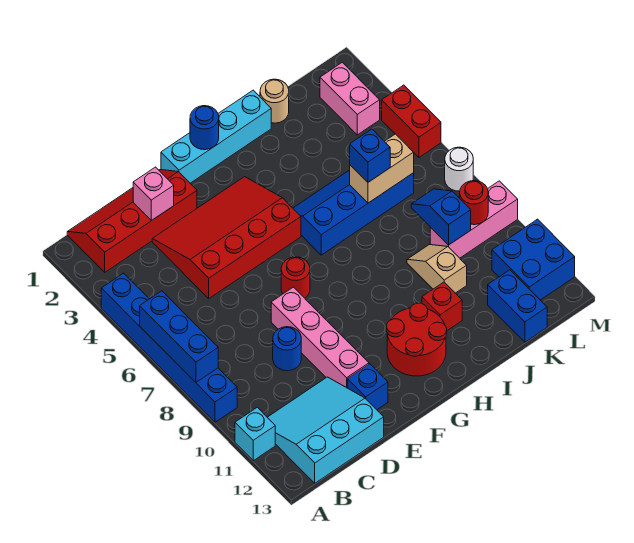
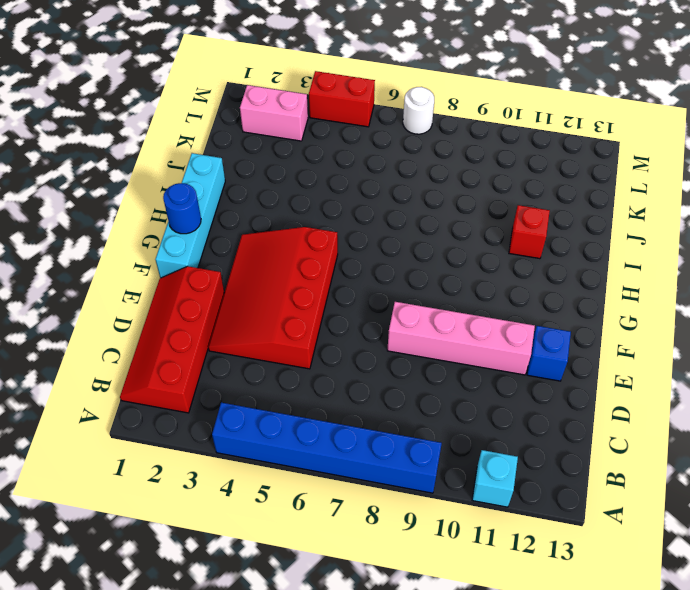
none -> cyan slope B11:D13 level 1 top 13
none -> blue round brick D9 level 1
none -> red round brick F7 level 1

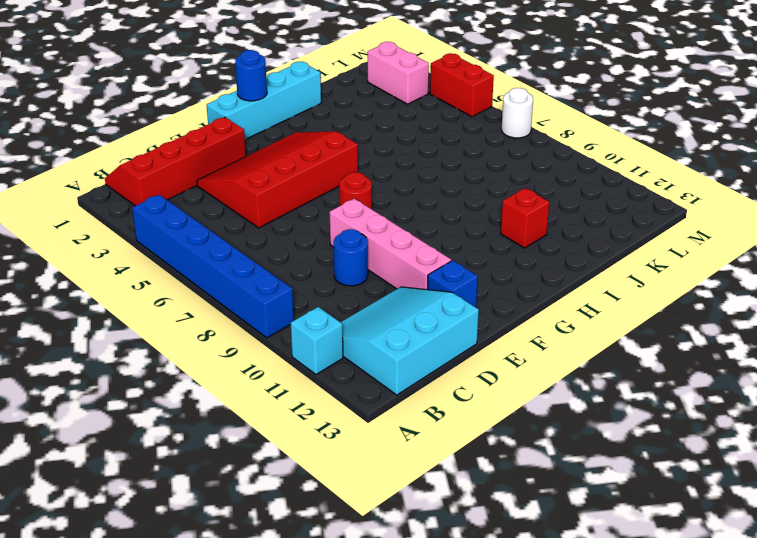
none -> red round brick G11:H12 level 1
none -> blue slope H5:K6 level 1 top 6
none -> tan round brick J1 level 1

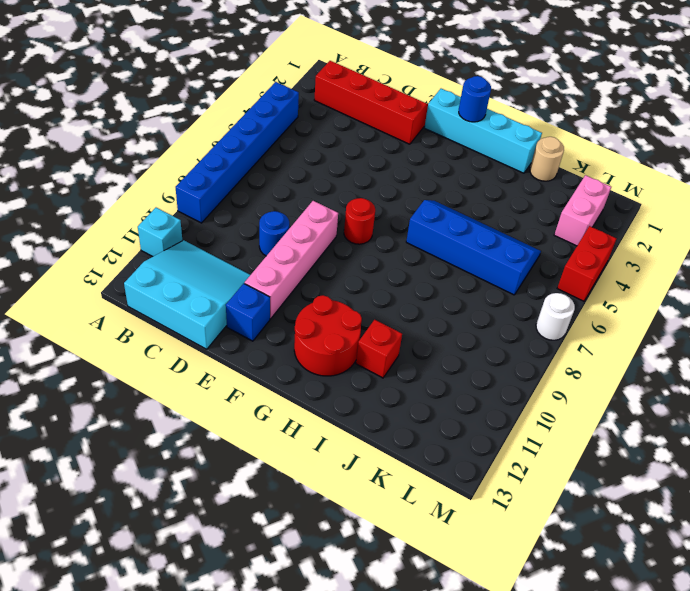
none -> red slope D3:G5 level 1 top 5
none -> tan slope J9:J10 level 1 top 10
none -> pink brick K9:M9 level 1

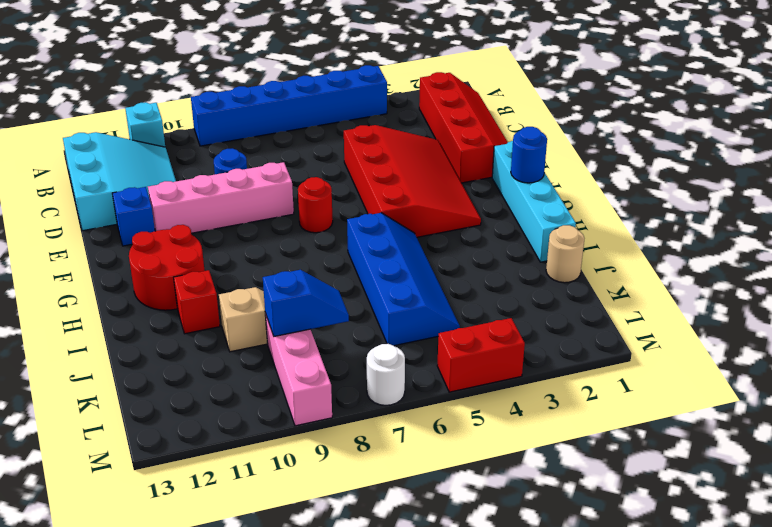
none -> blue brick K12:K13 level 1
none -> pink brick L2:L3 level 1
none -> blue brick L11:M12 level 1

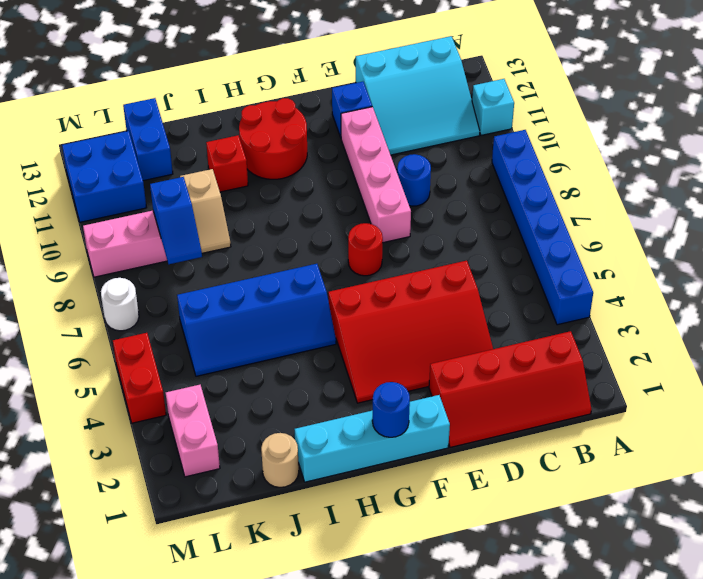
none -> blue brick A6:A8 level 2
none -> pink brick D2 level 2
none -> tan brick J6:K6 level 2

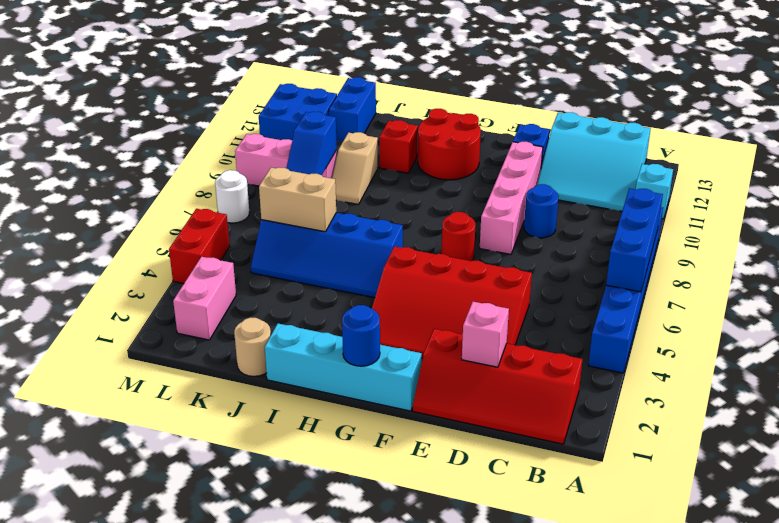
none -> red round brick L9 level 2
none -> blue brick J6 level 3

